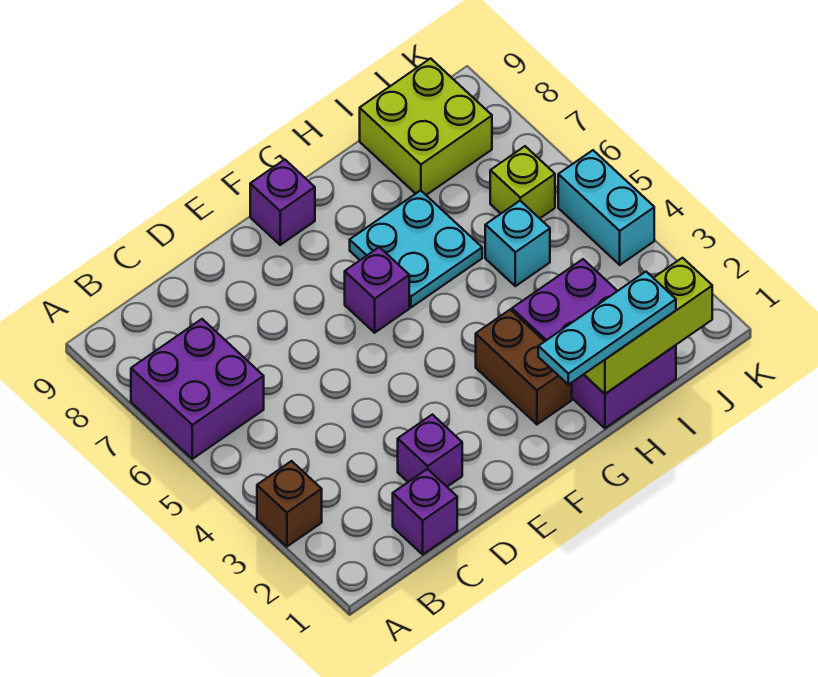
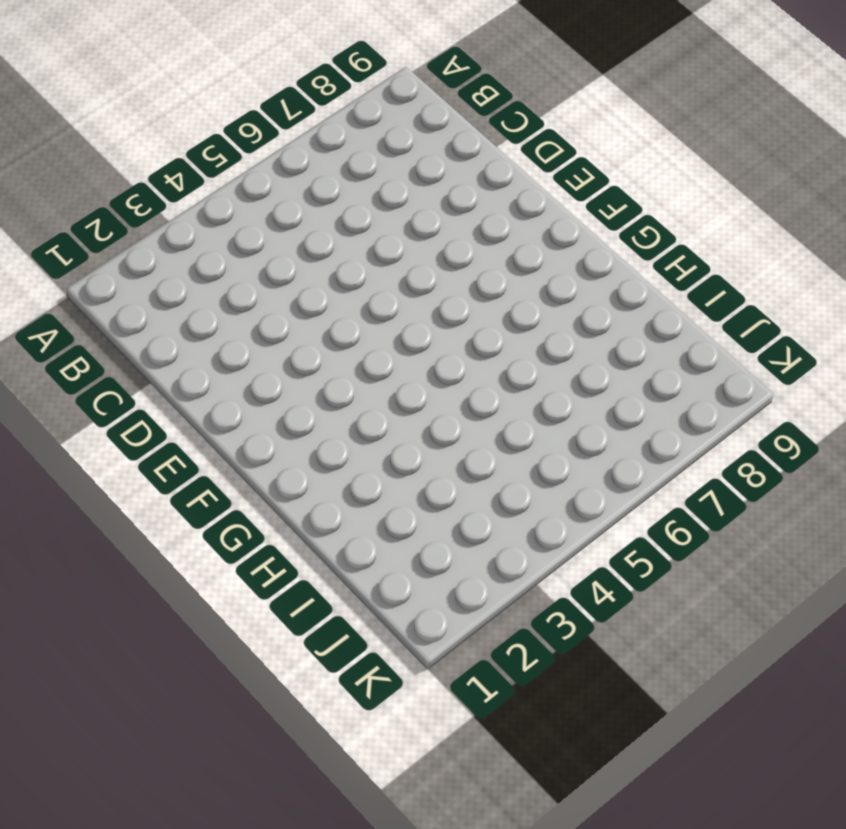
none -> brown brick A3 level 1
none -> purple brick A6:B7 level 1
none -> purple brick C1 level 1

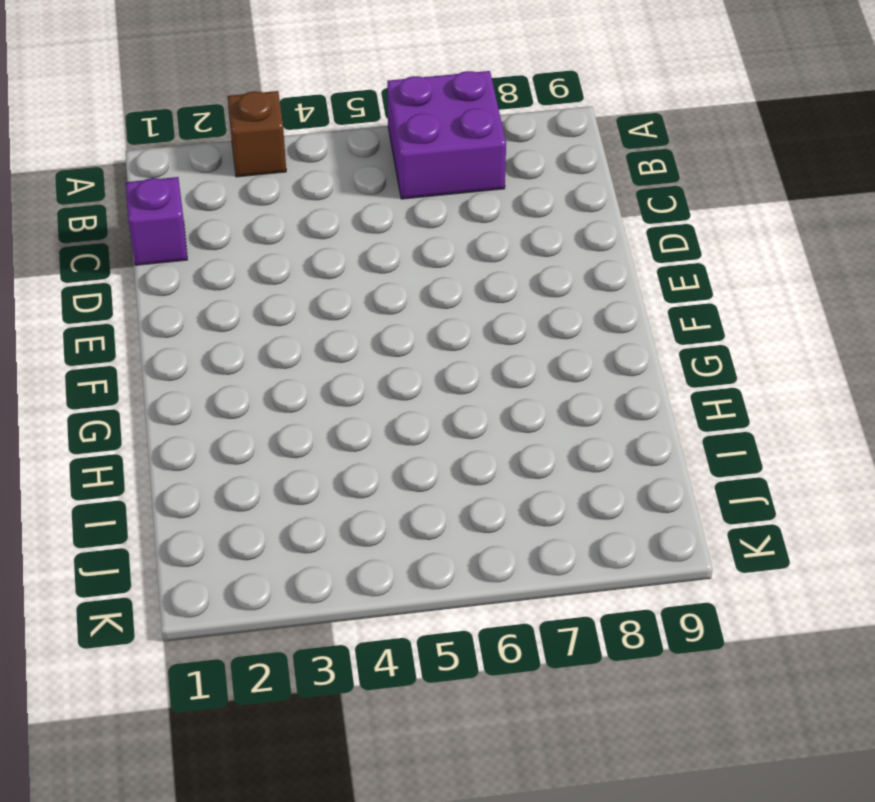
none -> purple brick D2 level 1
none -> purple brick F6 level 1
none -> purple brick F9 level 1

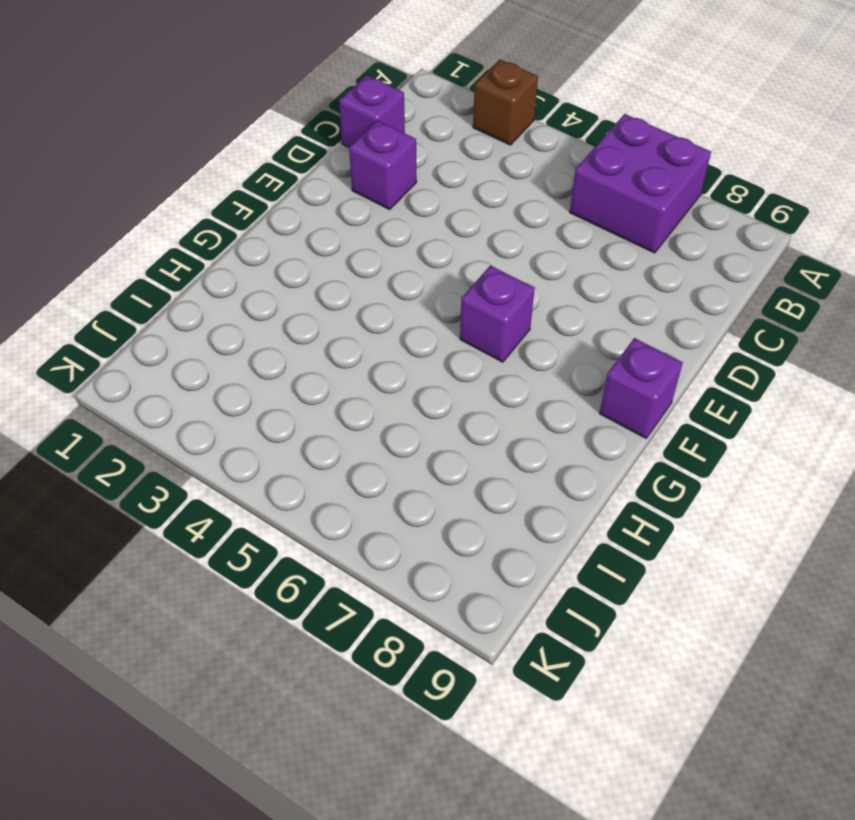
none -> brown brick G2:G3 level 1
none -> cyan plate G6:H7 level 1
none -> purple brick H1:I3 level 1

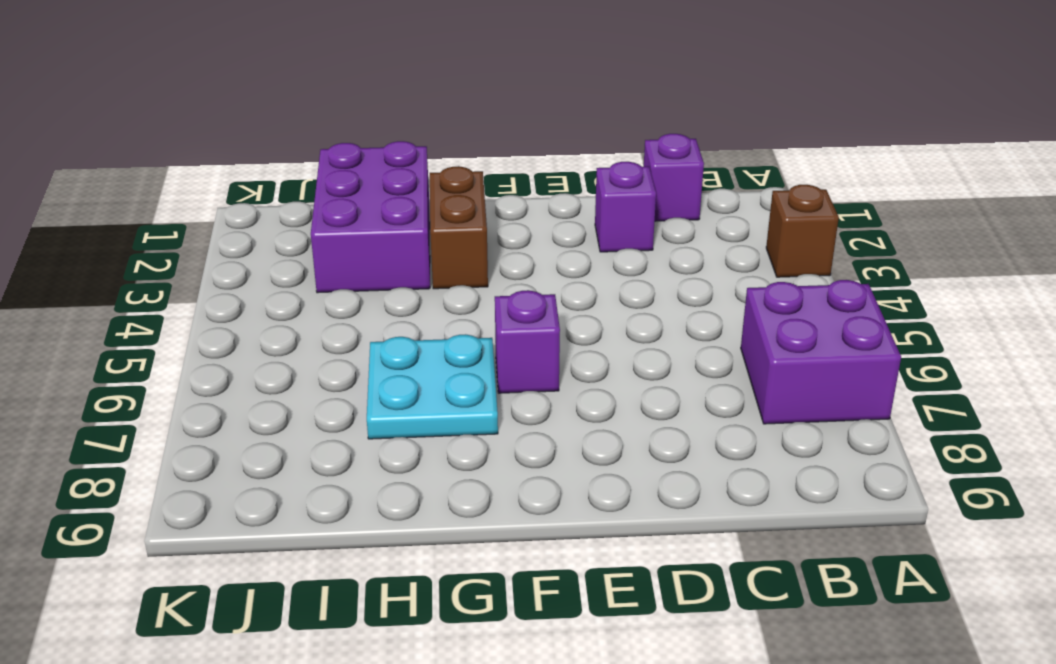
none -> purple brick F9 level 1
none -> cyan brick I5 level 1
none -> lime brick I8:J9 level 1

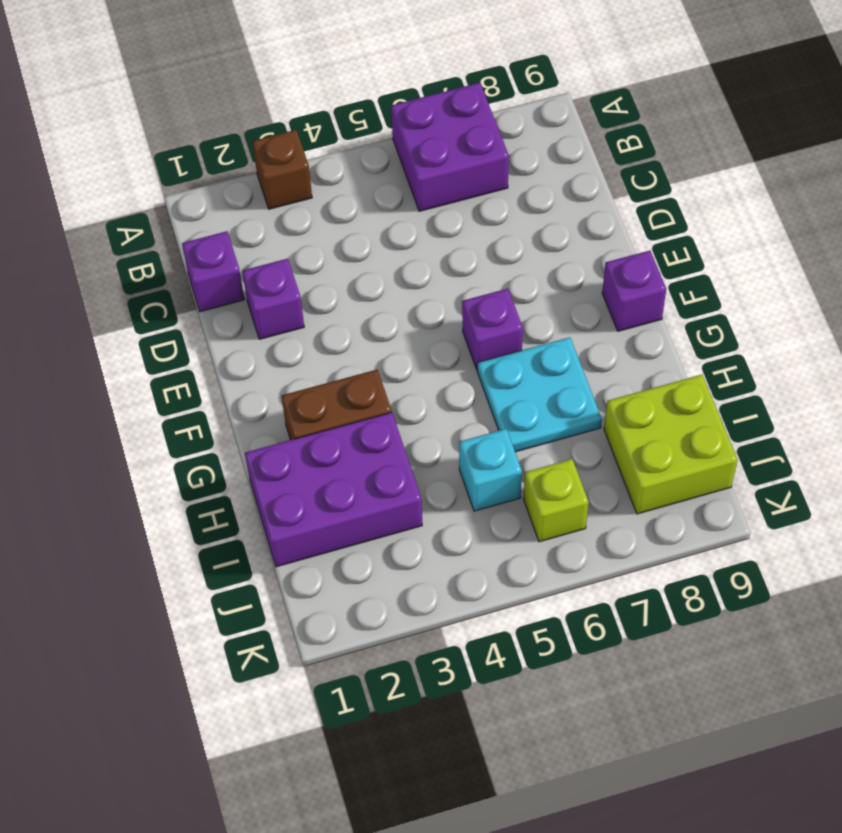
none -> cyan brick K4:K5 level 1
none -> lime brick H1:J1 level 2
none -> cyan plate G1:I1 level 3

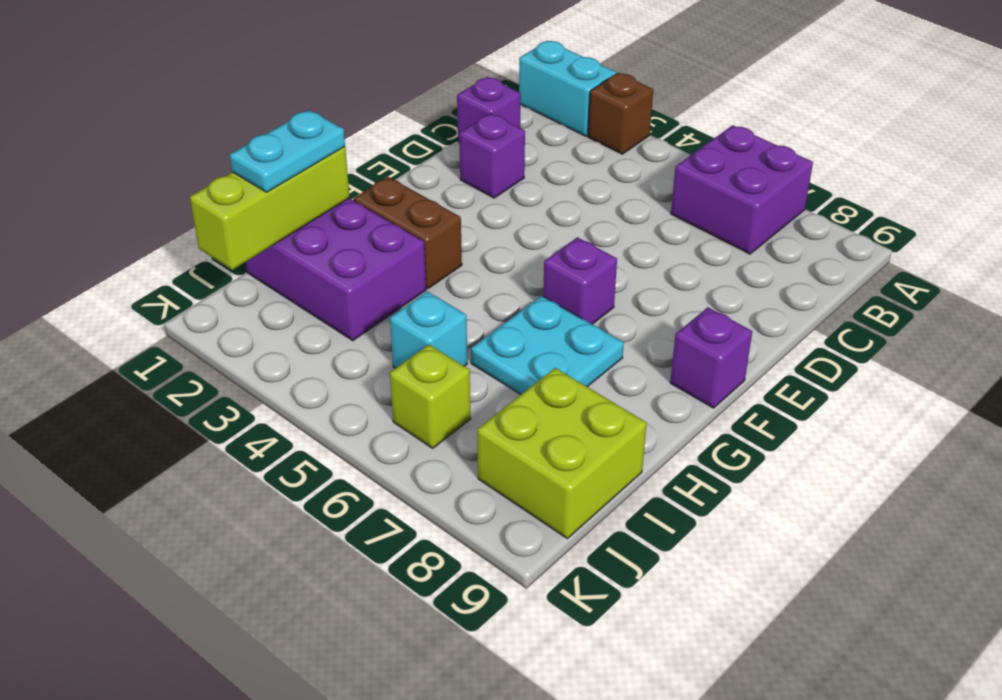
cyan brick A1:A2 level 1 -> cyan brick K4:K5 level 1
cyan plate H1:I1 level 3 -> cyan plate G1:I1 level 3

